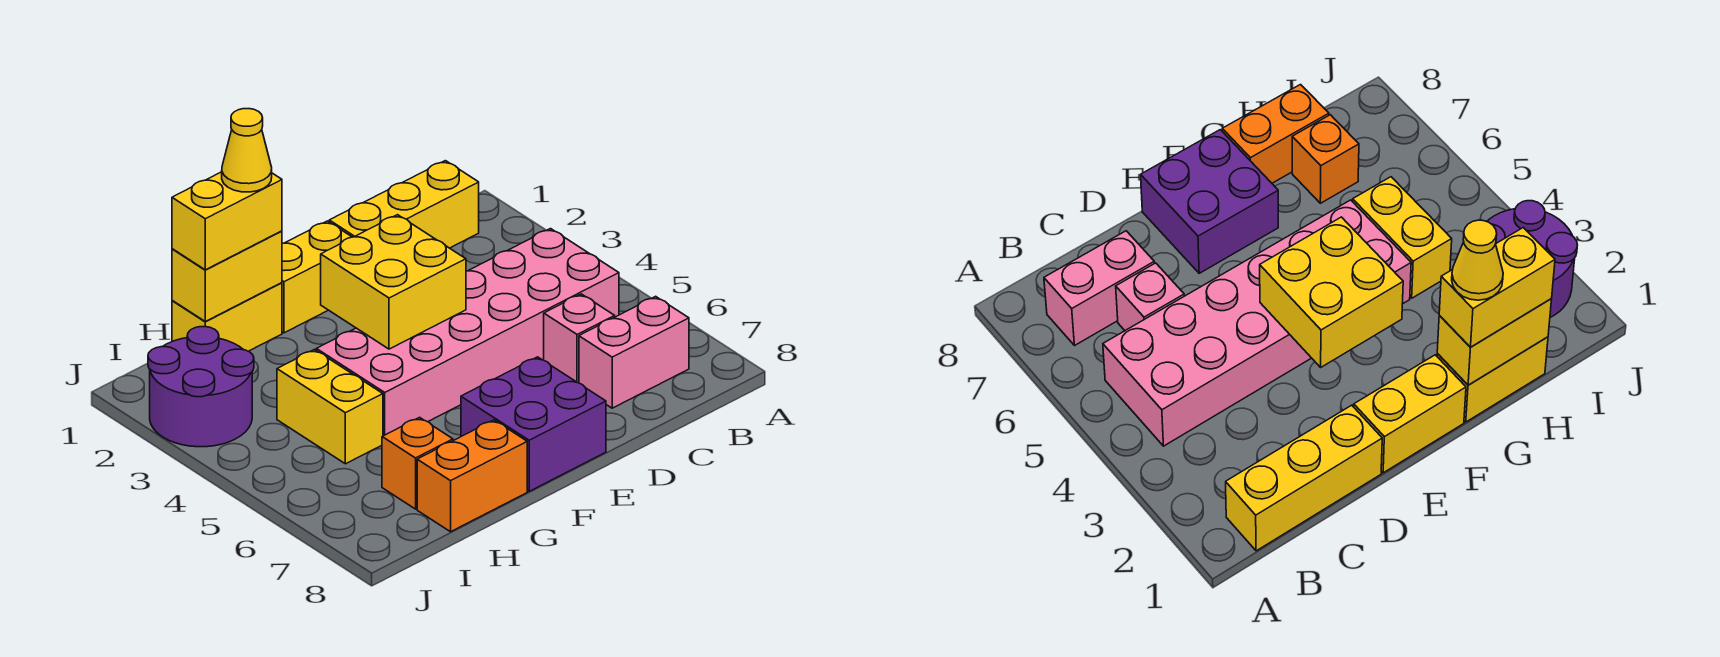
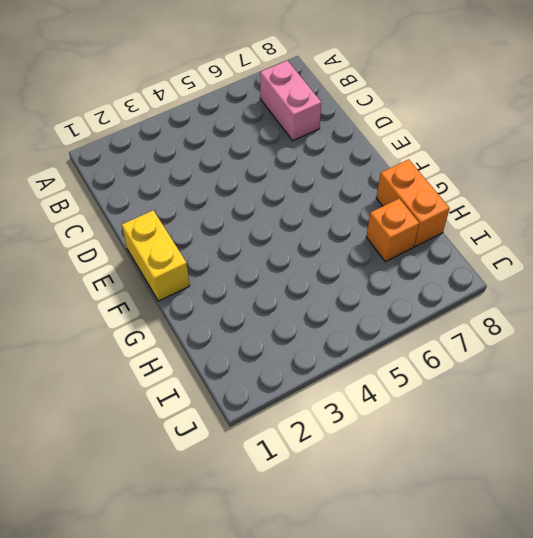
none -> yellow brick B1:D1 level 1
none -> pink brick B4:G5 level 1
none -> pink brick C6 level 1

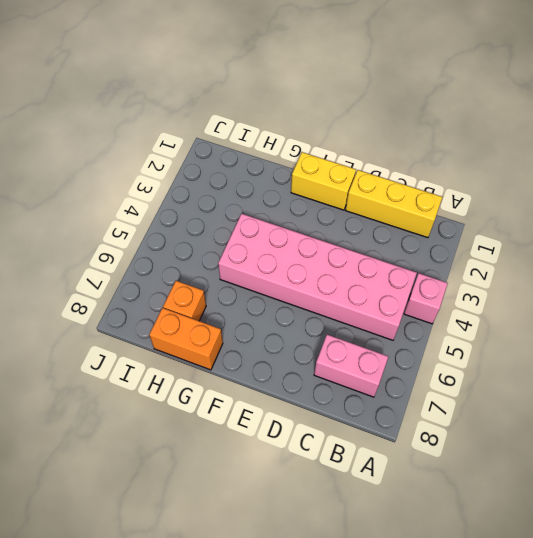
pink brick A4 level 1 -> pink brick C6 level 1
none -> purple brick E7:F8 level 1
none -> yellow brick G1:H1 level 1
none -> yellow brick H4:H5 level 1

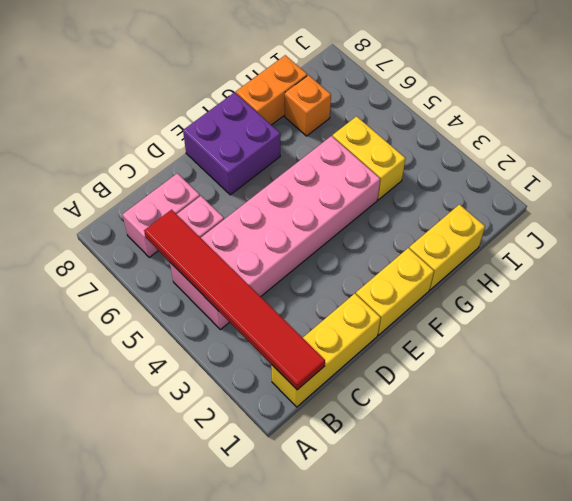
red tile B1:B6 level 2 -> none
none -> purple round brick I2:J3 level 1
none -> yellow brick E3:F4 level 2
none -> yellow brick G1:H1 level 2

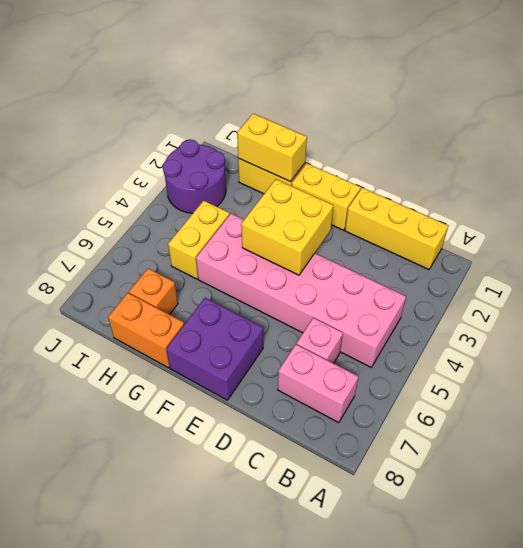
none -> yellow brick G1:H1 level 3
none -> yellow cone G1 level 4

